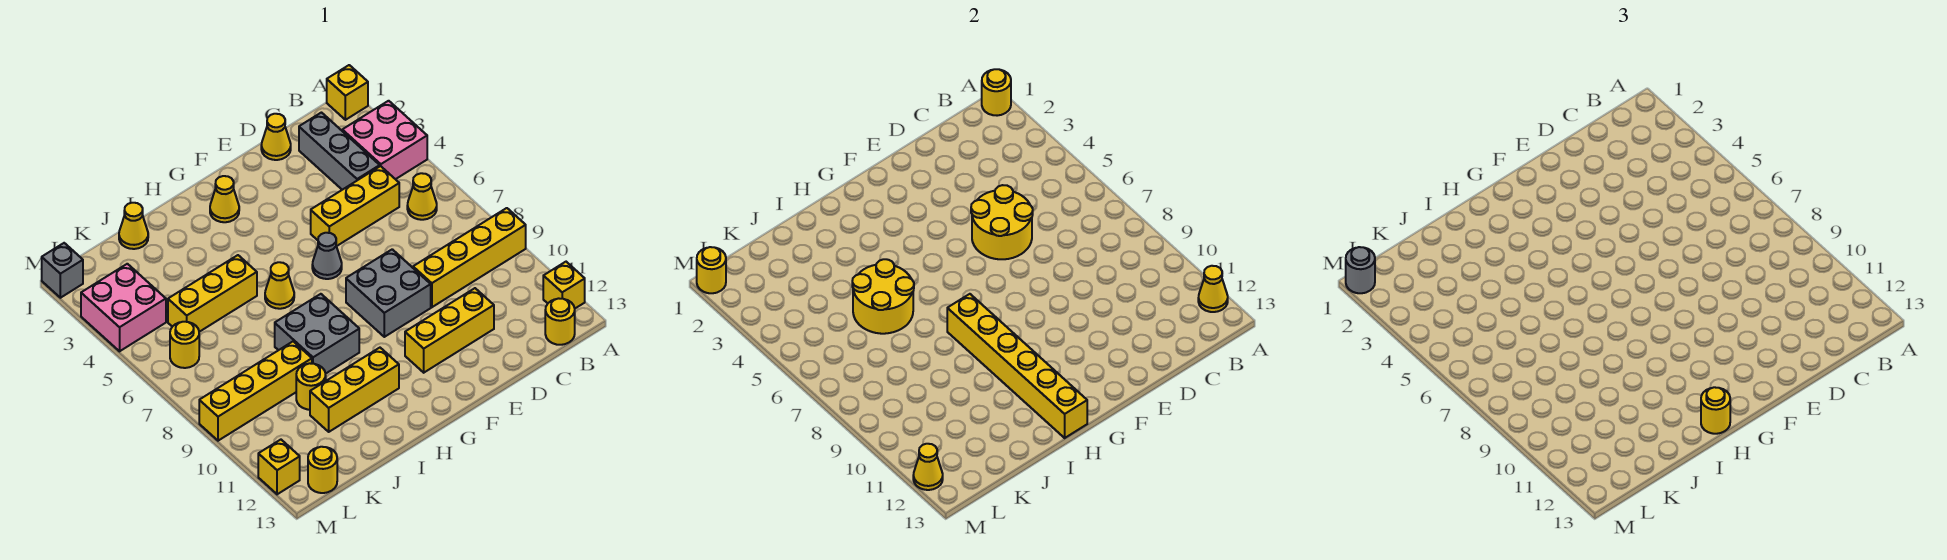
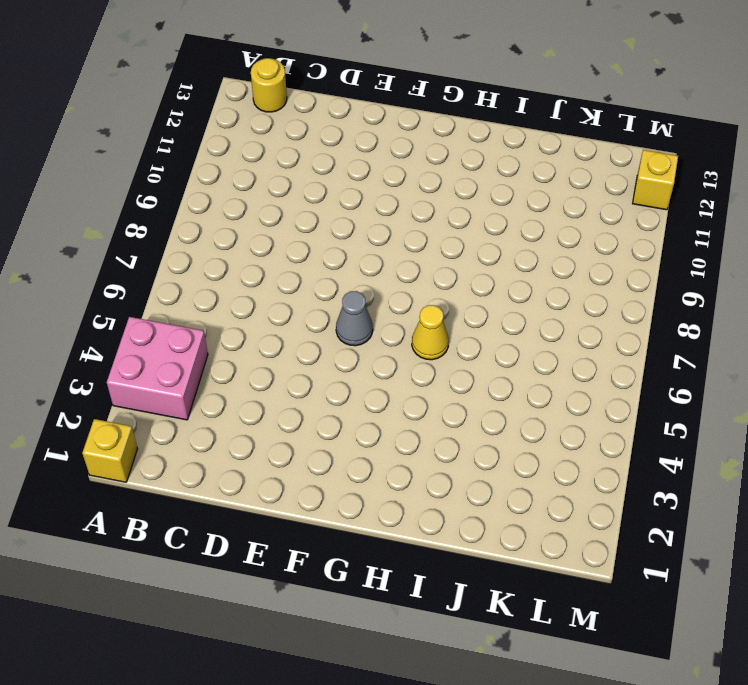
none -> yellow brick A9:D9 level 1
none -> yellow brick A12 level 1
none -> yellow cone B6 level 1
none -> grey brick C2:C4 level 1

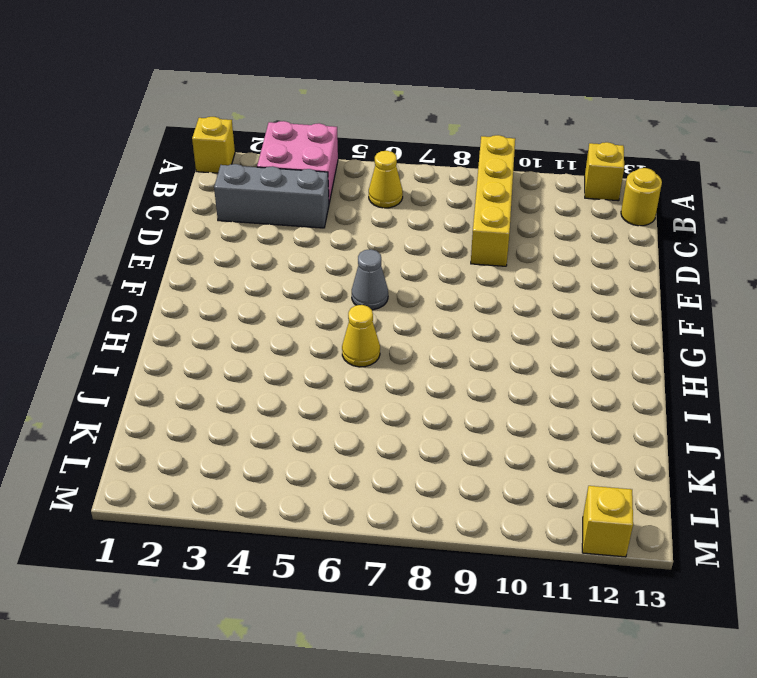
none -> yellow brick C5:E5 level 1
none -> yellow cone D1 level 1
none -> yellow brick D11:F11 level 1
none -> grey brick E8:F9 level 1

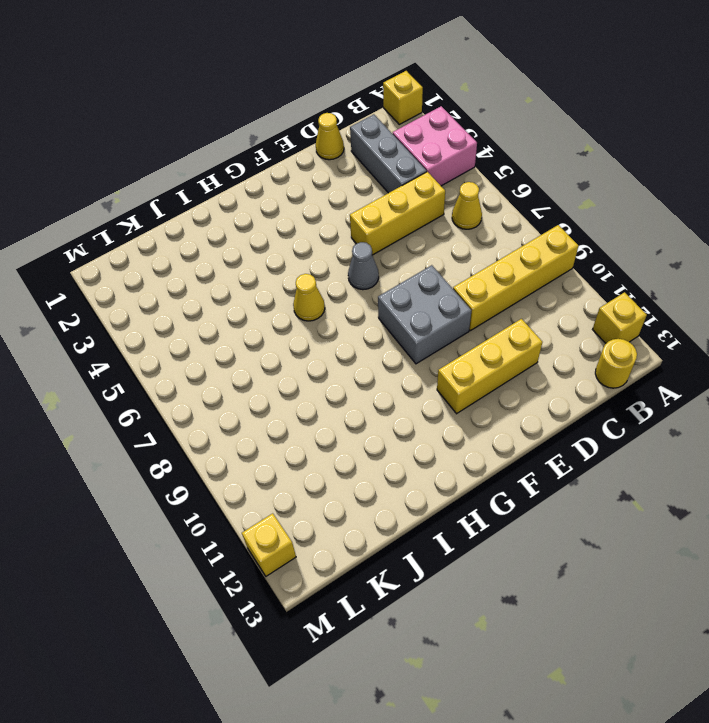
none -> yellow cone G2 level 1
none -> grey brick H8:I9 level 1
none -> yellow brick H11:J11 level 1
none -> yellow brick I5:K5 level 1

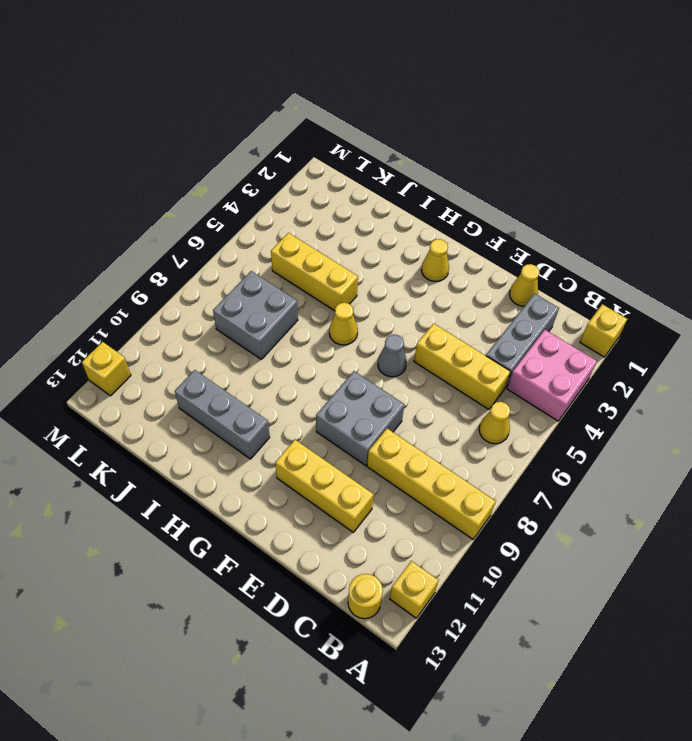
grey brick H11:J11 level 1 -> yellow brick H11:J11 level 1
grey brick J7:K8 level 1 -> grey brick H8:I9 level 1
none -> yellow cone J1 level 1
none -> yellow brick J9:M9 level 1
none -> yellow round brick J10 level 1
none -> pink brick L3:M4 level 1

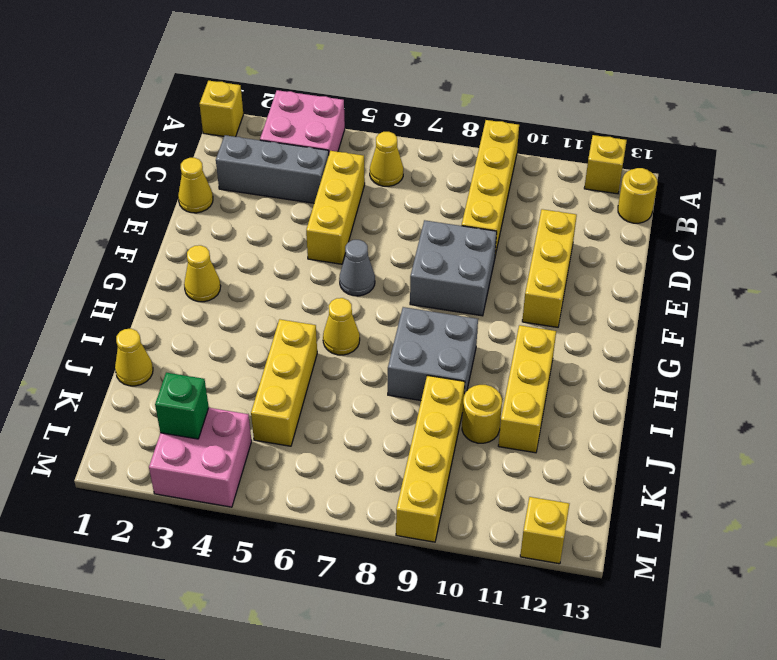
green brick L3 level 2 -> none
none -> yellow round brick L6 level 1
none -> yellow round brick L13 level 1
none -> grey brick M1 level 1
none -> yellow round brick A1 level 2

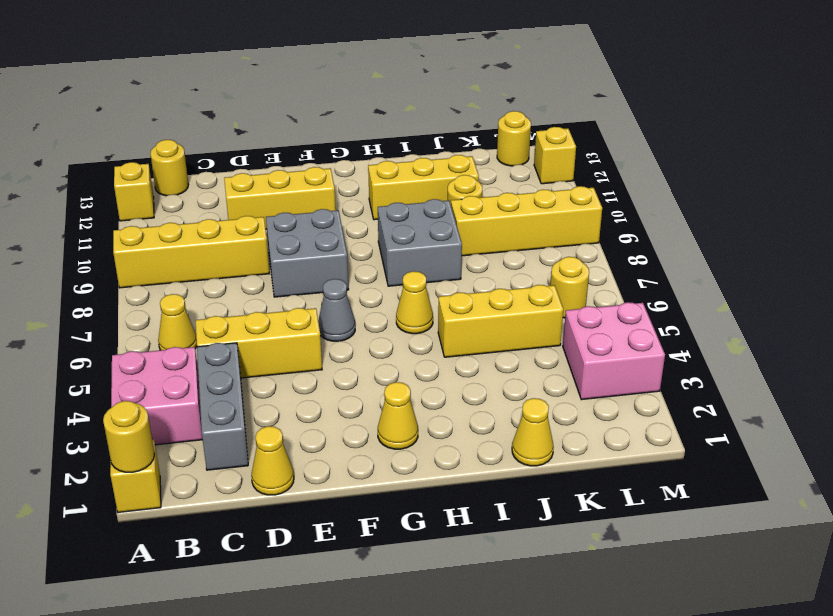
none -> grey brick M1 level 1
none -> yellow cone A12 level 2
none -> yellow round brick D5:E6 level 2
none -> yellow brick H8:H13 level 2

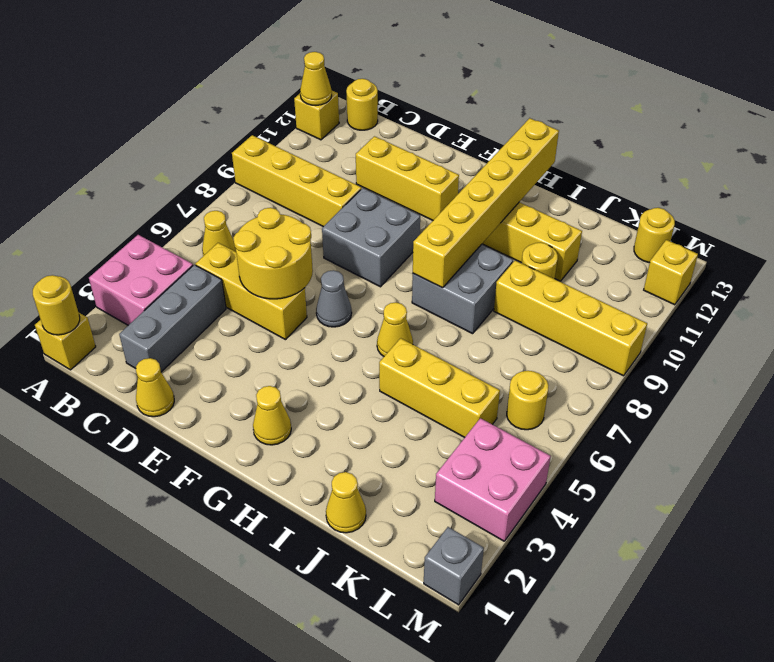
none -> yellow round brick I5:J6 level 2
none -> yellow round brick M1 level 2
none -> yellow cone M12 level 2
none -> yellow round brick H13 level 3

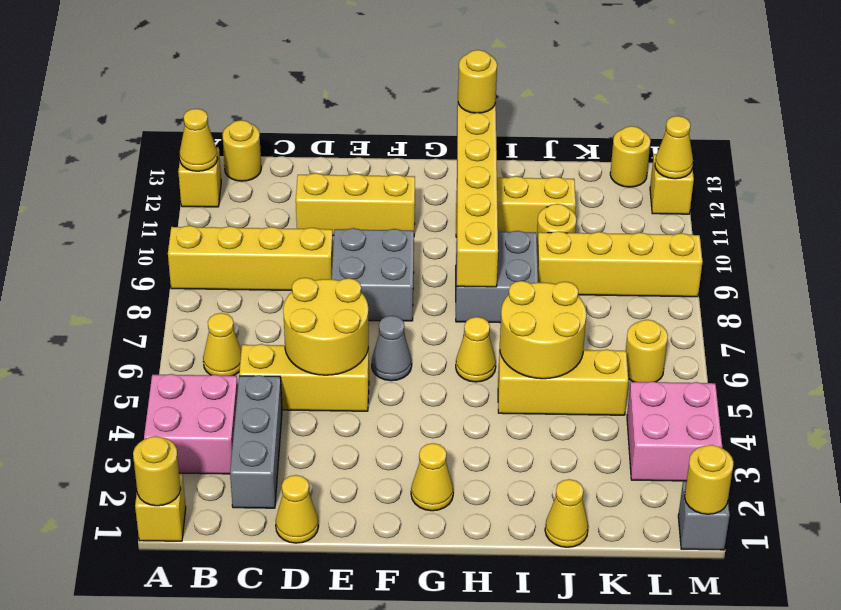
none -> grey round brick M1 level 3

